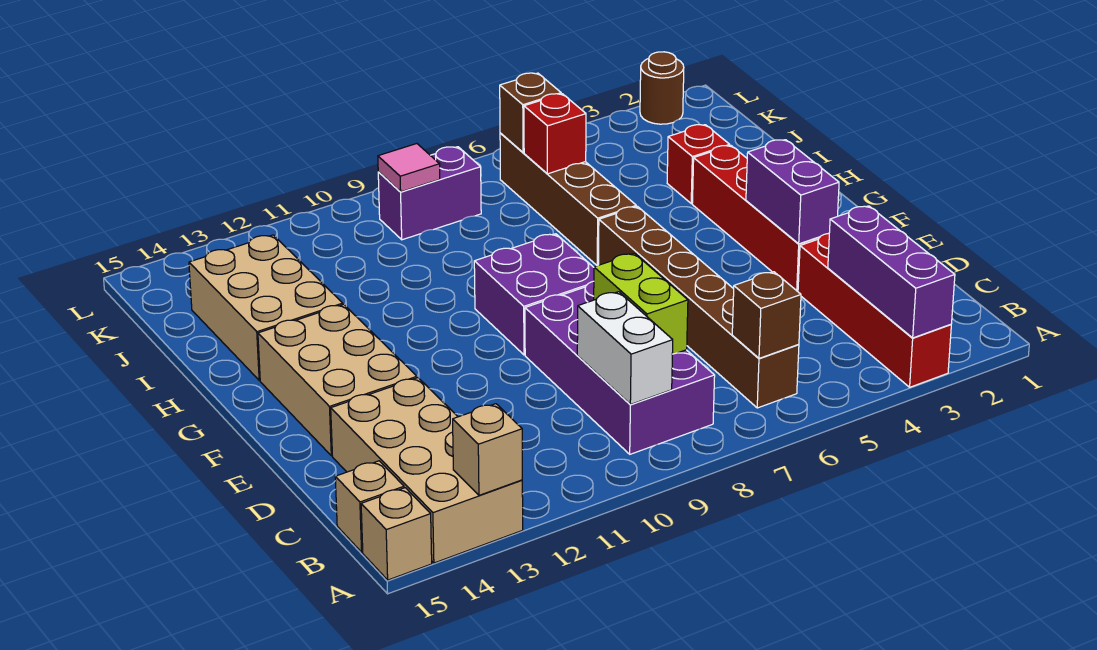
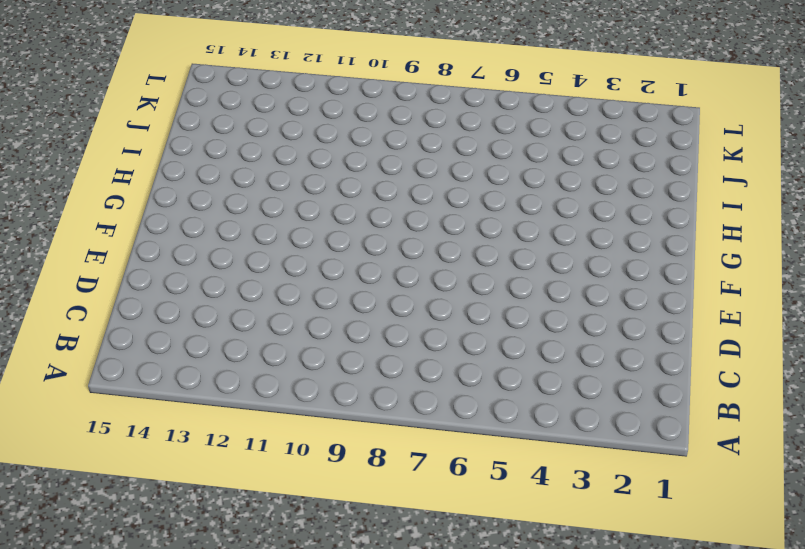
none -> red brick A3:D3 level 1
none -> tan brick A13:D14 level 1
none -> tan brick A15 level 1

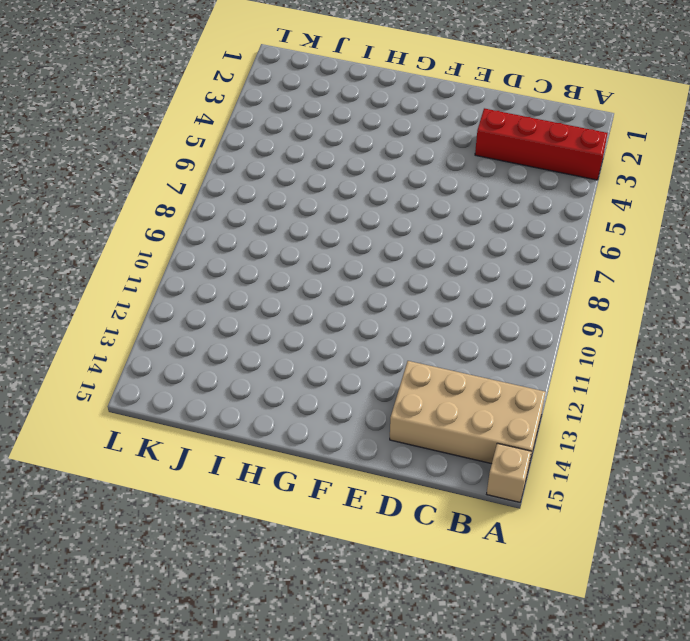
none -> brown brick B6:G6 level 1
none -> purple brick B8:E9 level 1
none -> tan brick B15 level 1

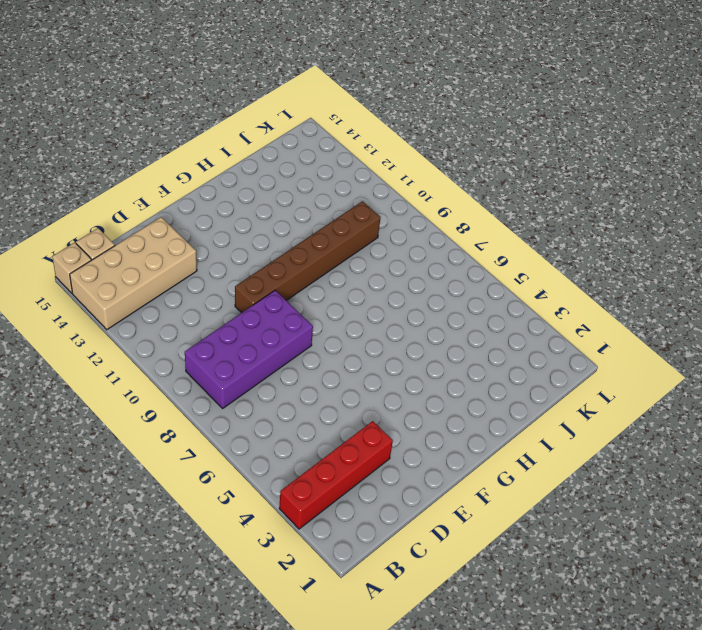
brown brick E10:J10 level 1 -> brown brick B6:G6 level 1
none -> red brick E3:H3 level 1
none -> tan brick E13:G14 level 1
none -> purple brick F8:G9 level 1

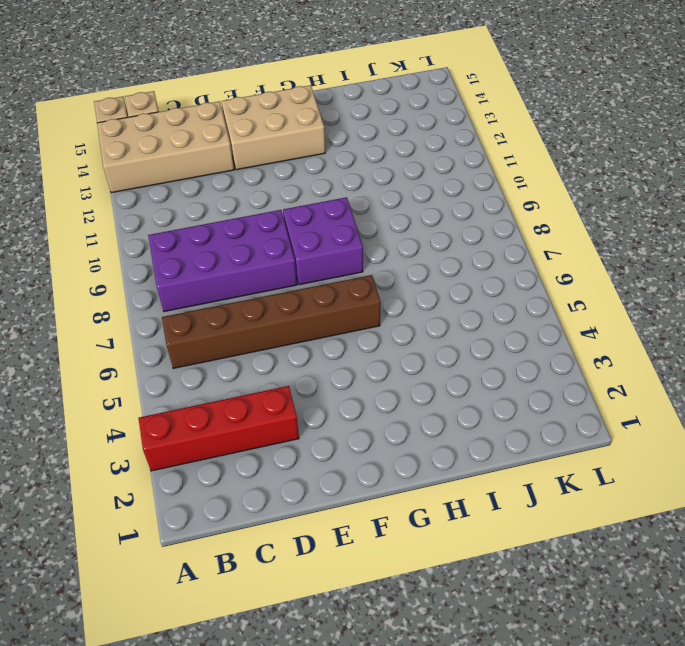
none -> red brick E3:H3 level 1
none -> brown brick H6:K6 level 1
none -> tan brick H13:J14 level 1

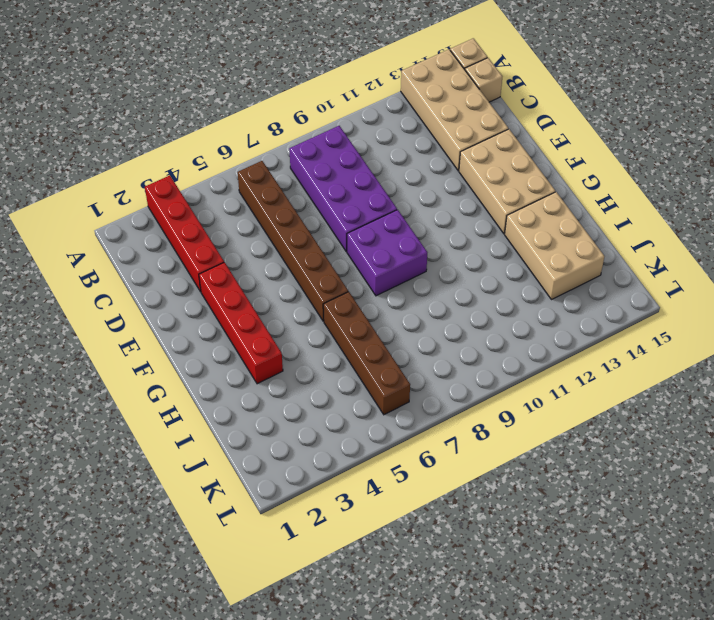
none -> red brick I3 level 1
none -> purple brick K8:K9 level 1
none -> brown round brick L2 level 1

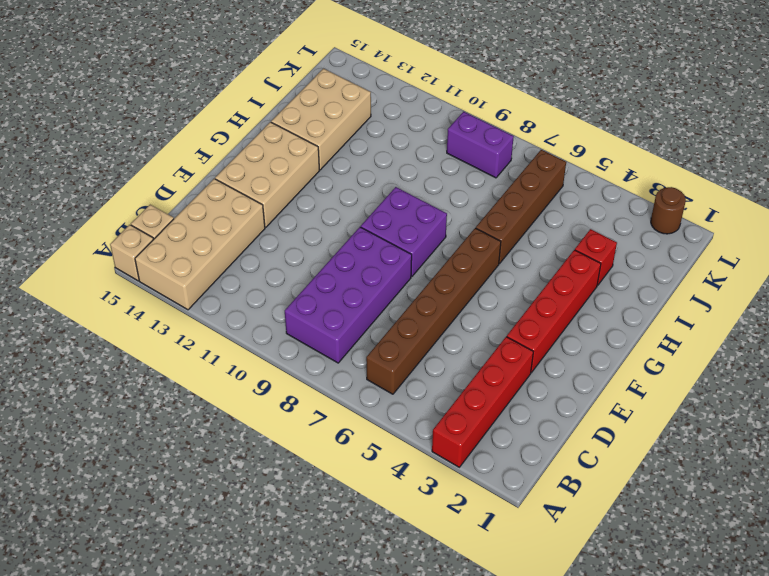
none -> purple brick A3:C3 level 2
none -> tan brick A13 level 2
none -> brown brick B6 level 2

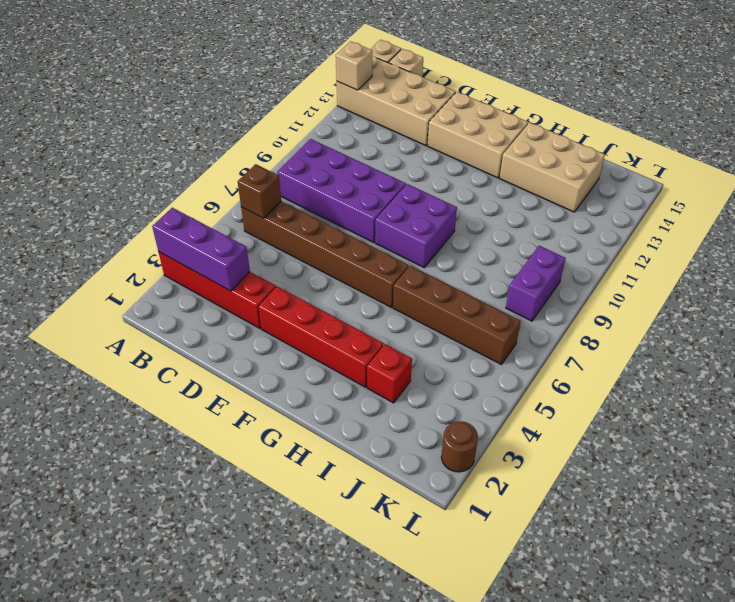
none -> white brick B9:C9 level 2
none -> lime brick C8:D8 level 2
none -> purple brick E3:F3 level 2

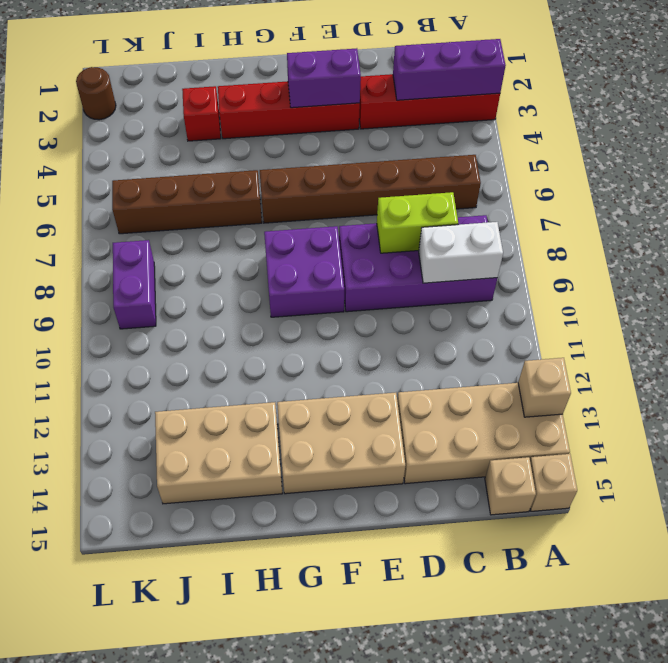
none -> brown brick B6 level 2
none -> red brick J6 level 2
none -> brown brick K6 level 2

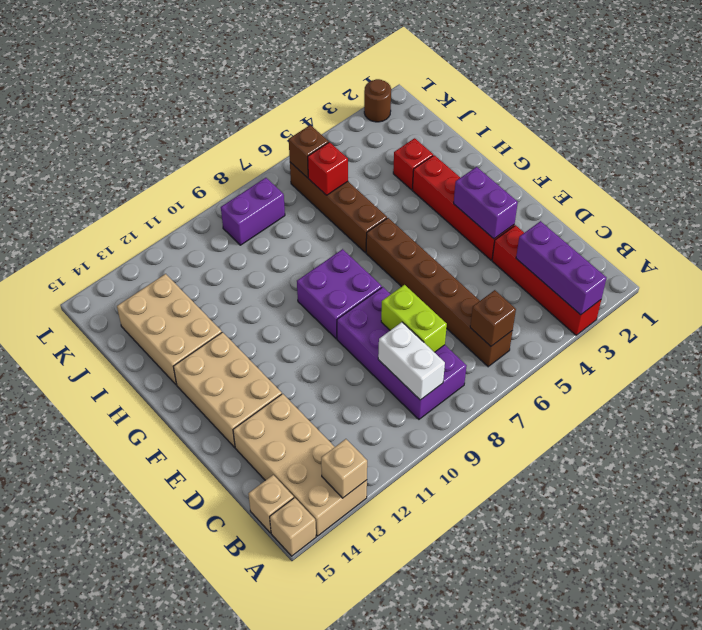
none -> pink tile K9 level 2

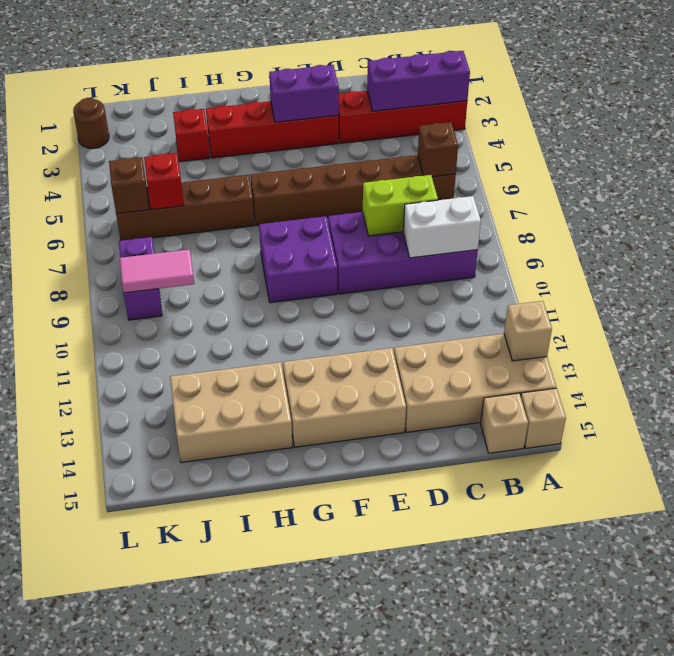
pink tile J9:K9 level 2 -> pink tile K9 level 2

